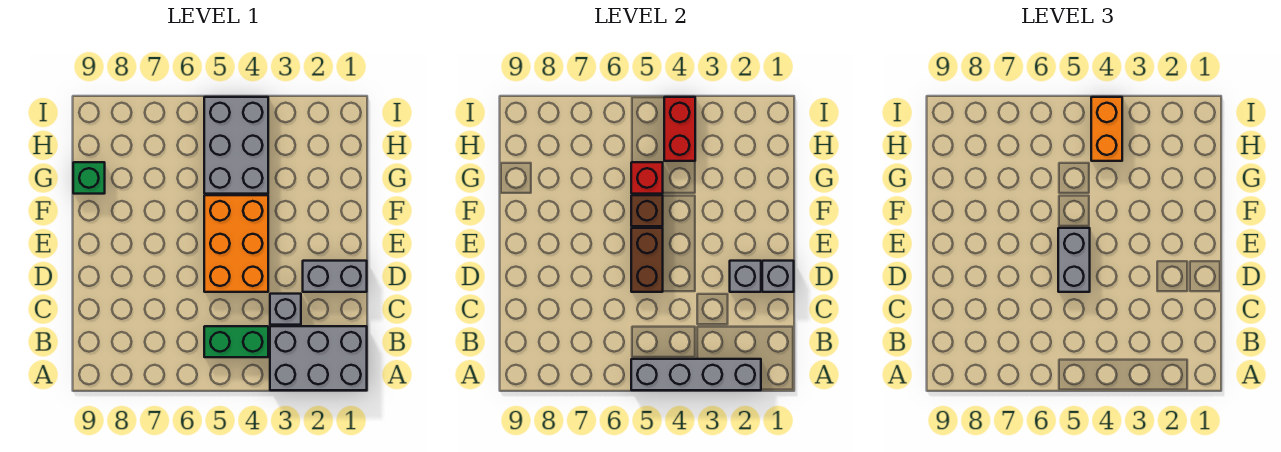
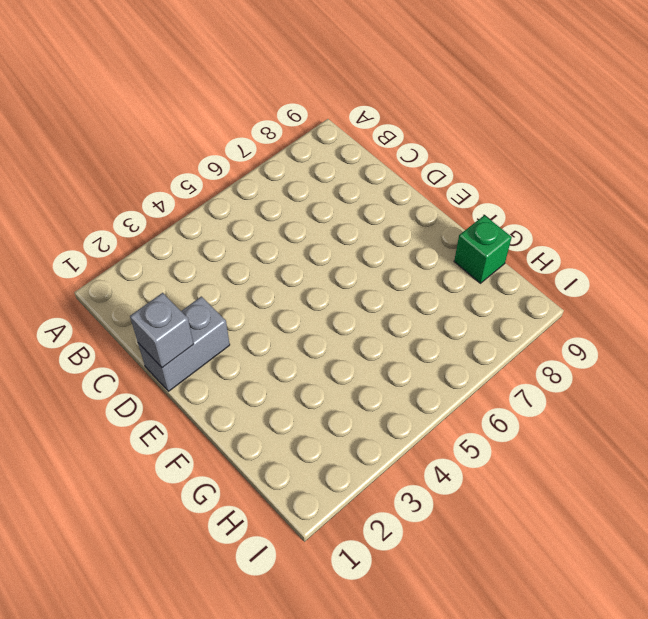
none -> grey brick A1:B3 level 1
none -> green brick B4:B5 level 1
none -> grey brick C3 level 1

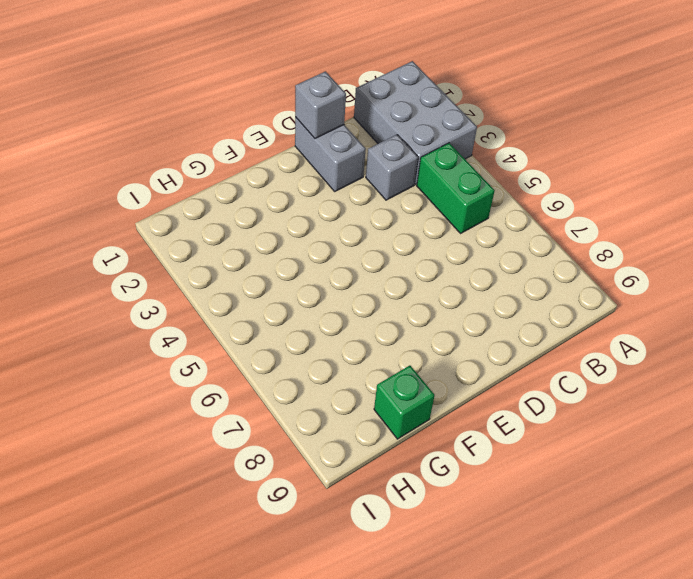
none -> orange brick D4:F5 level 1
none -> grey brick G4:I5 level 1
none -> grey brick A2:A5 level 2

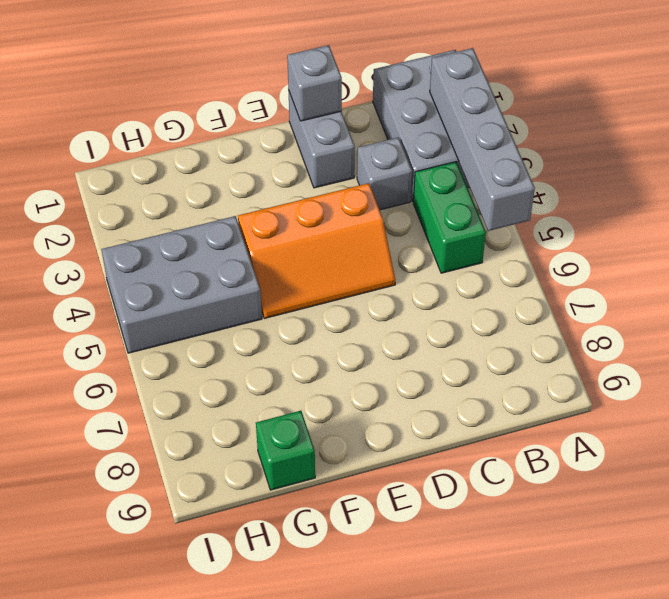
orange slope D4:F5 level 1 top 4 -> orange brick D4:F5 level 1
none -> grey brick D2 level 2
none -> brown brick D5:E5 level 2
none -> brown brick F5 level 2

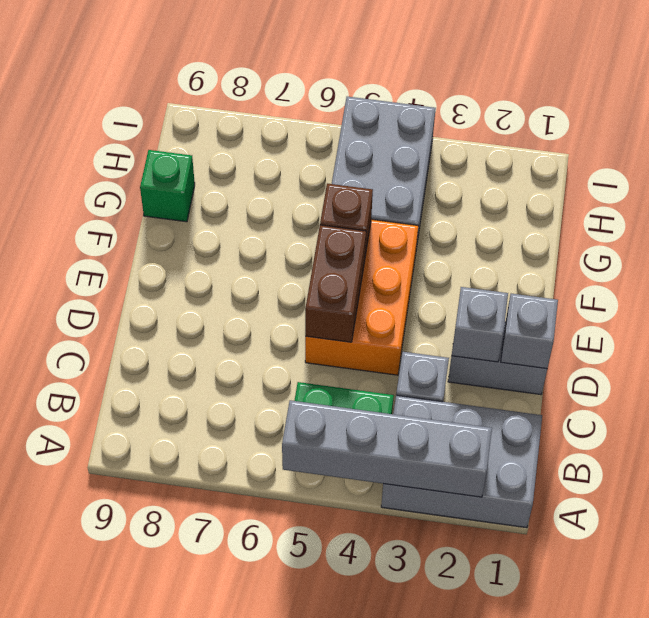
none -> red brick G5 level 2
none -> red brick H4:I4 level 2
none -> grey brick D5:E5 level 3

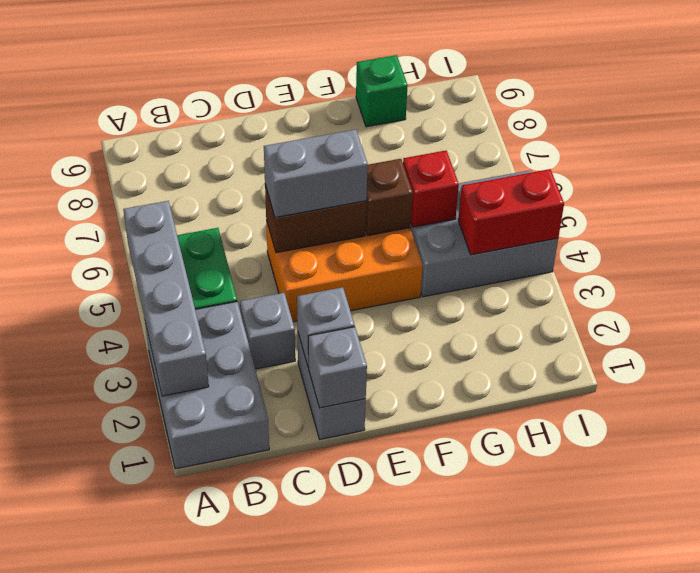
none -> orange brick H4:I4 level 3

